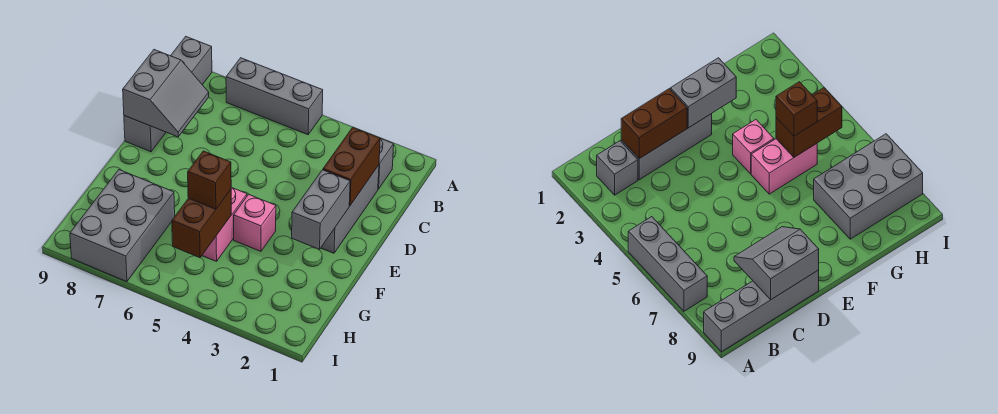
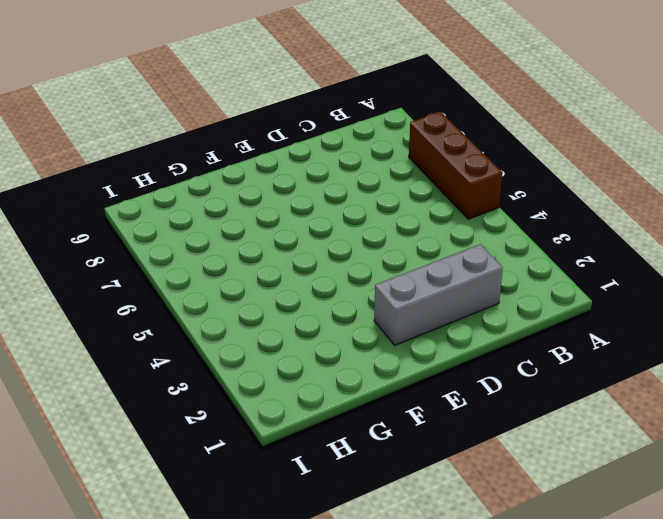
brown brick A5:A7 level 1 -> grey brick A5:A7 level 1
none -> grey brick A9:D9 level 1
none -> grey brick B2 level 1
none -> pink brick F4 level 1

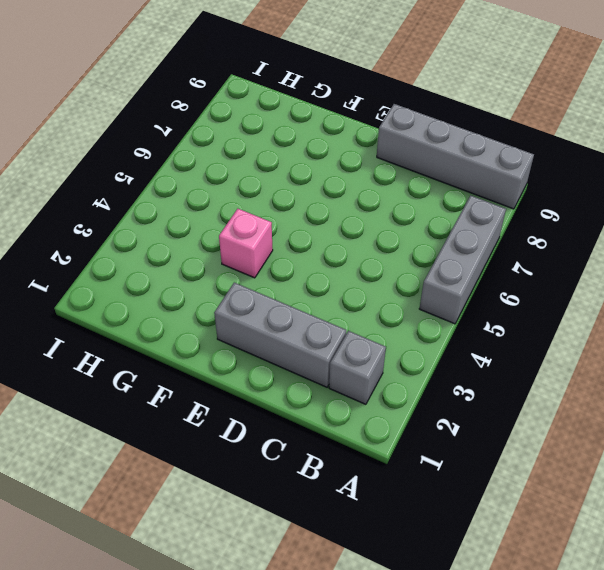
none -> pink brick F5:G5 level 1
none -> grey brick G7:I8 level 1
none -> brown brick C2:D2 level 2

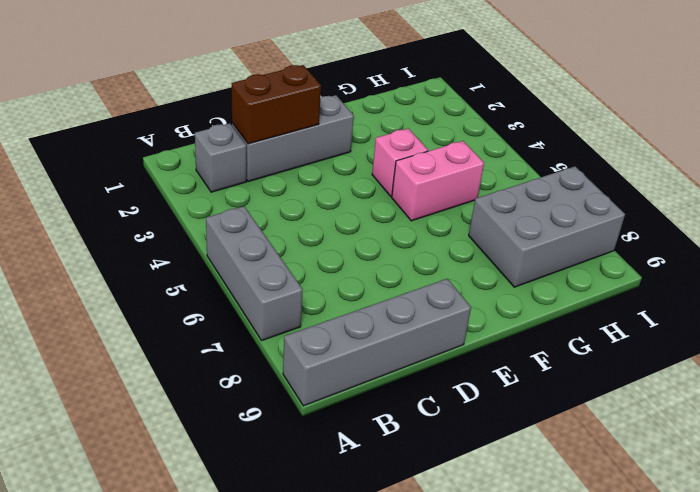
none -> grey slope C8:D9 level 2 top 9
none -> grey brick E2:F2 level 2
none -> brown brick G5:H5 level 2

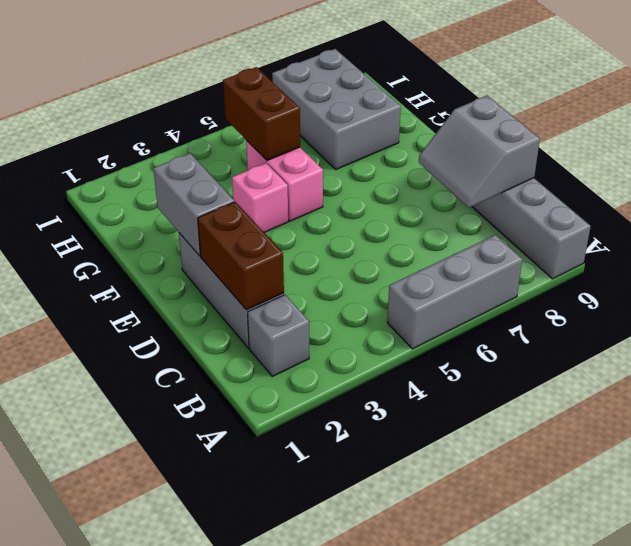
none -> brown brick G5 level 3

